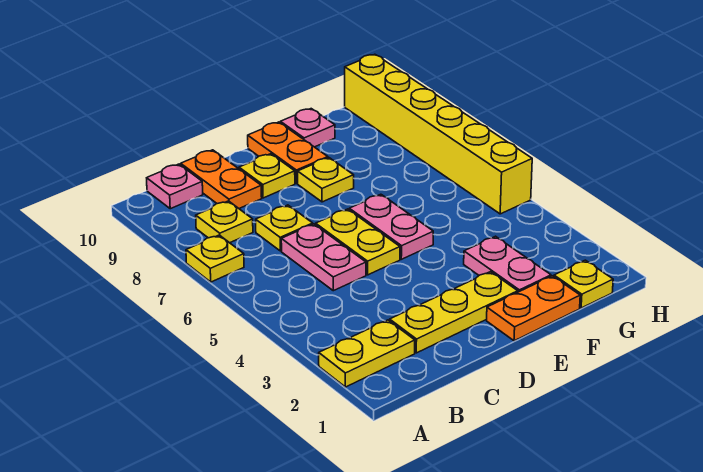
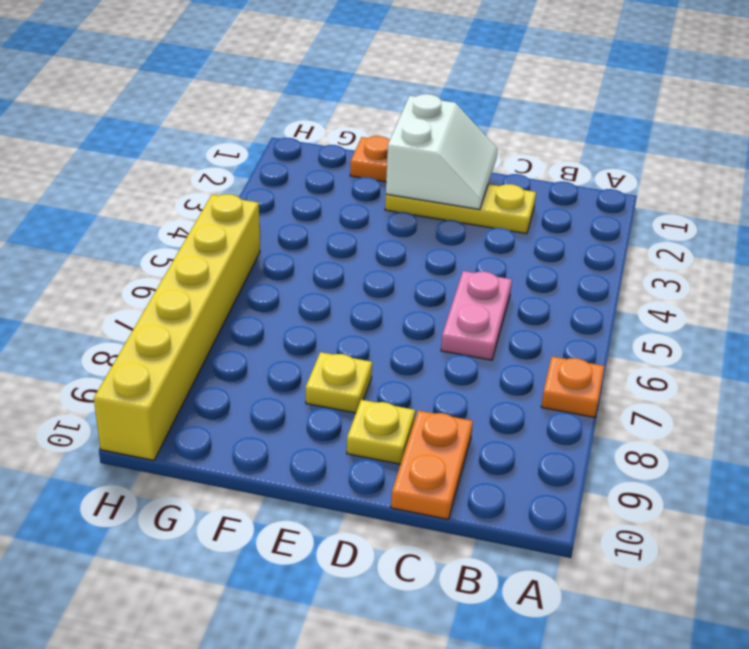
orange plate A7 level 1 -> yellow plate A7 level 1
white slope D1:E2 level 2 top E -> none
none -> yellow plate A2:B2 level 1
none -> yellow plate B8 level 1
none -> pink plate B10 level 1

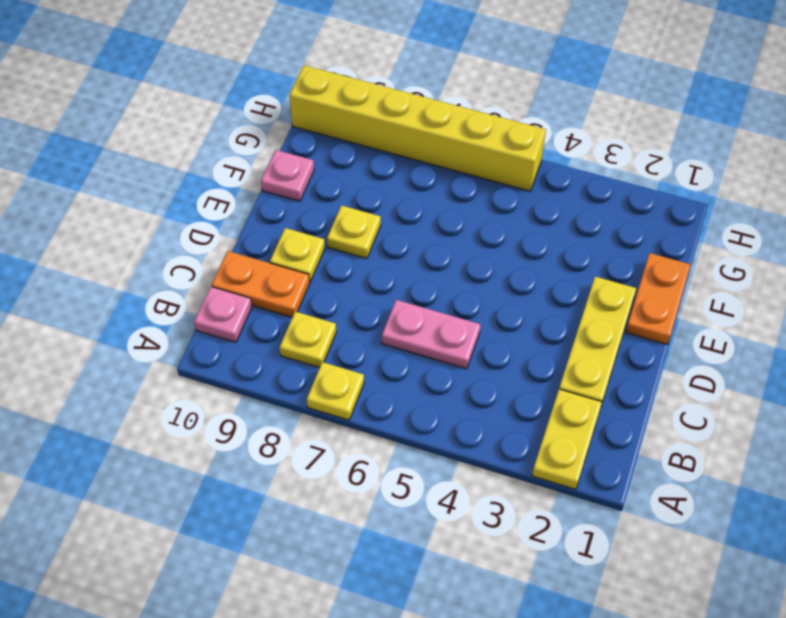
none -> yellow plate C7 level 1
none -> yellow plate D5:D6 level 1
none -> pink plate E5:E6 level 1

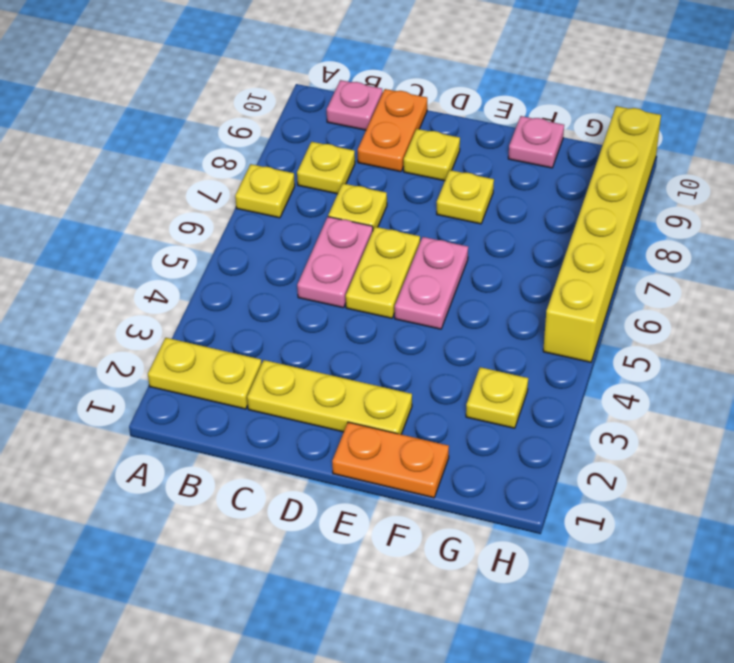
yellow plate G3 level 1 -> yellow plate G1 level 1
none -> orange plate E9:E10 level 1
none -> pink plate F2:F3 level 1

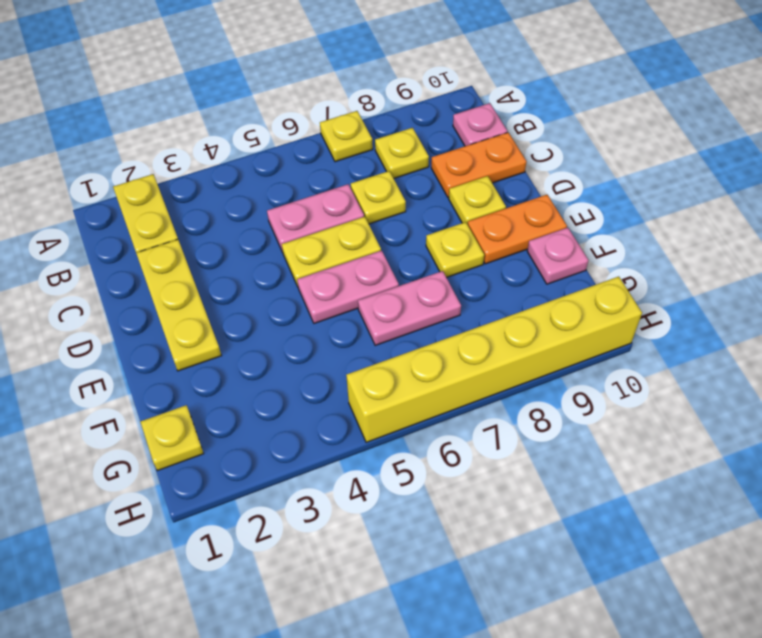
pink plate F6:F7 level 1 -> pink plate F2:F3 level 1
none -> orange plate E1:F1 level 1

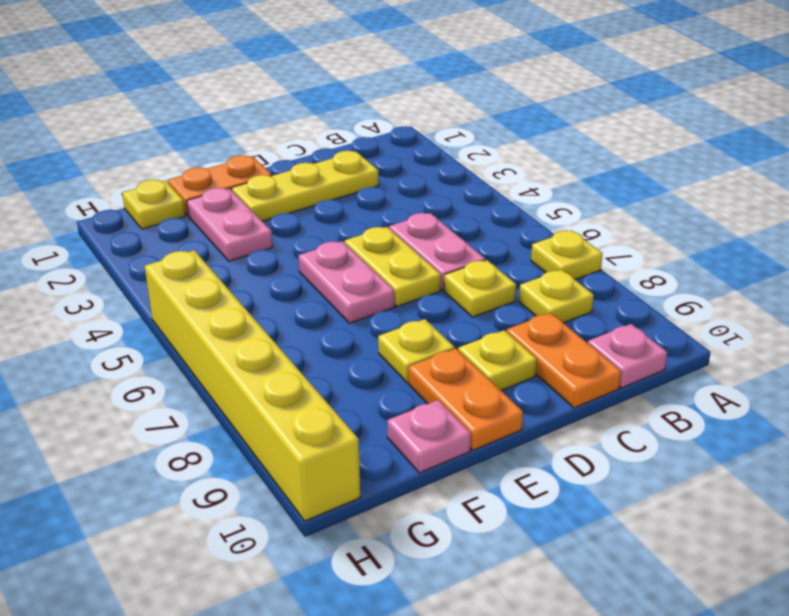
none -> yellow plate A2:B2 level 1

